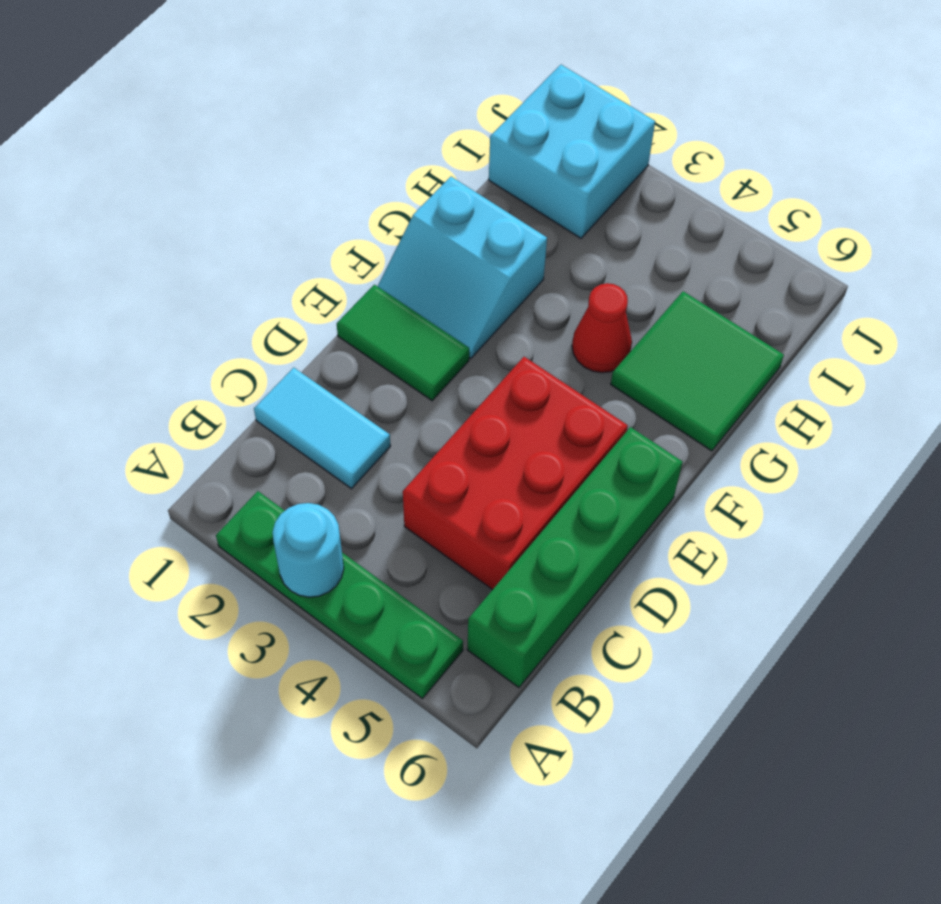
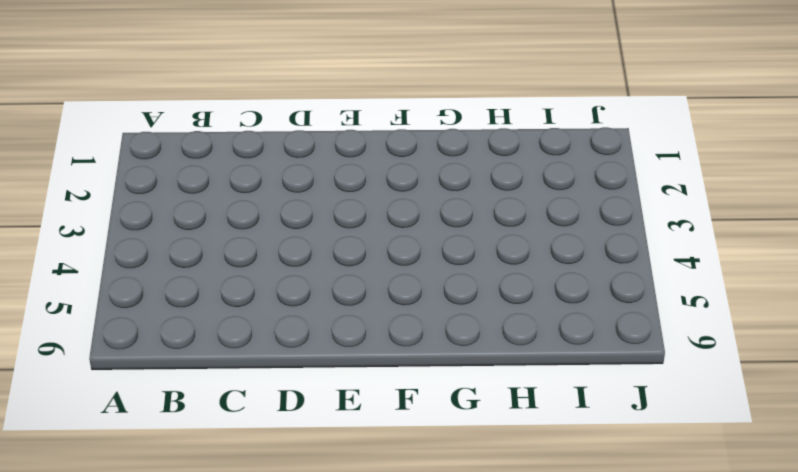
none -> green plate A2:A5 level 1
none -> green brick B6:E6 level 1

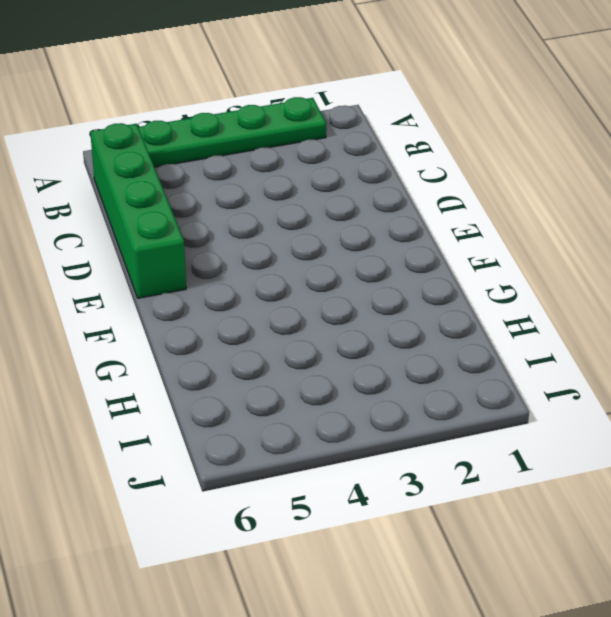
none -> cyan tile C1:C2 level 1
none -> red brick C4:E5 level 1

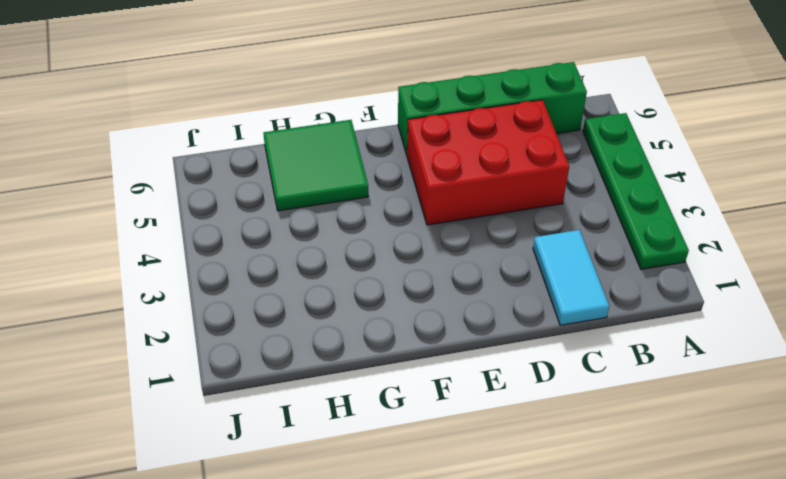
none -> green tile E1:E2 level 1
none -> cyan slope F1:G2 level 1 top G

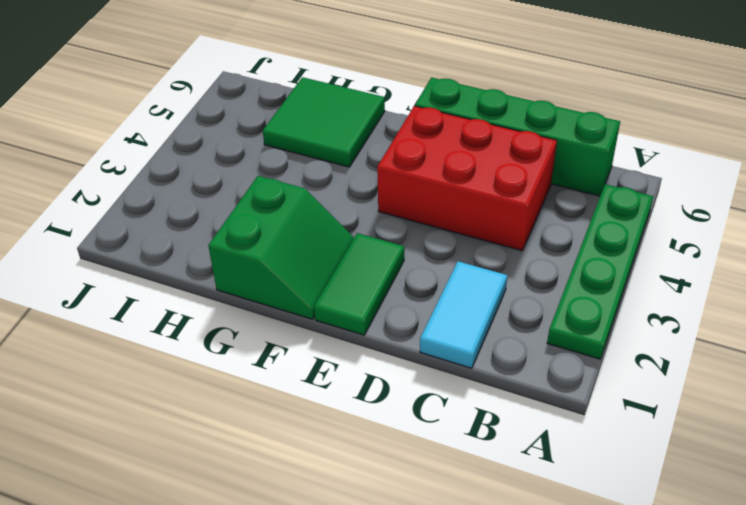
green slope F1:G2 level 1 top G -> cyan slope F1:G2 level 1 top G
none -> red cone G4 level 1
none -> cyan brick I1:J2 level 1

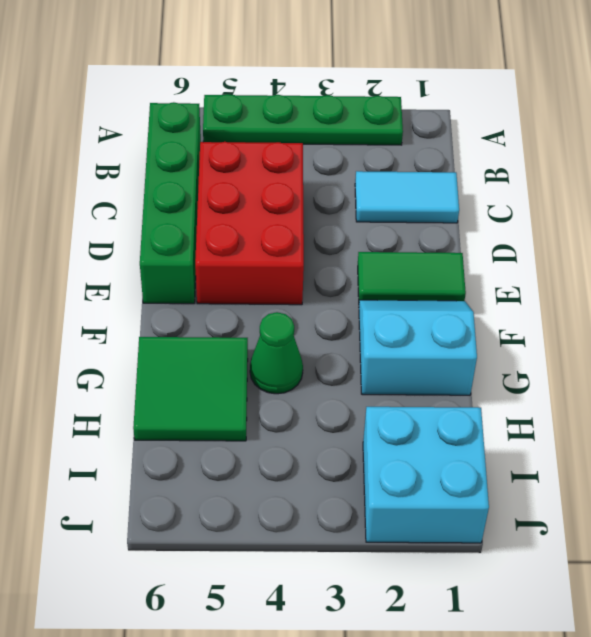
green cone G4 level 1 -> red cone G4 level 1
none -> cyan round brick A3 level 2

